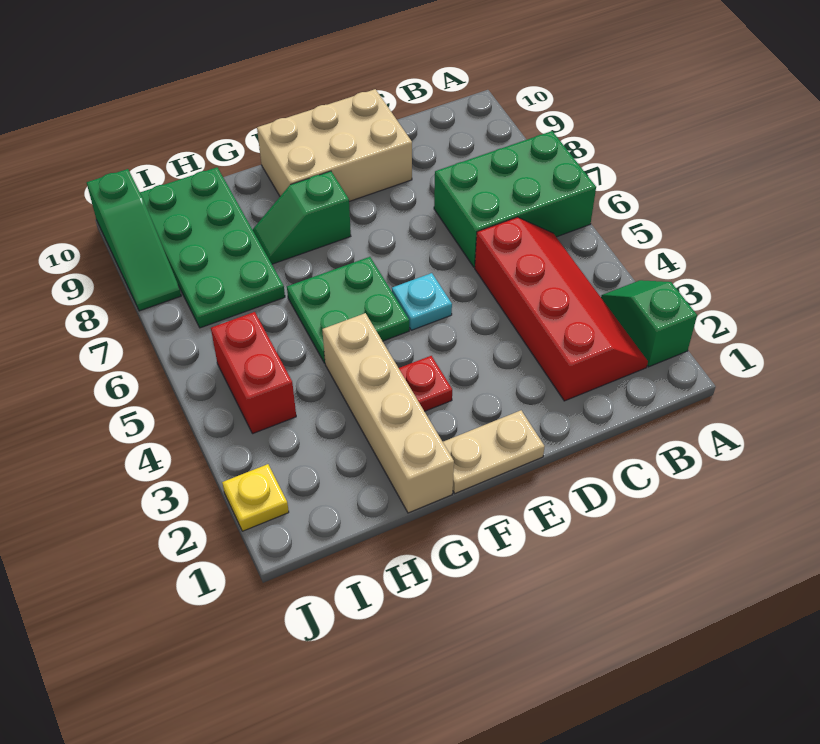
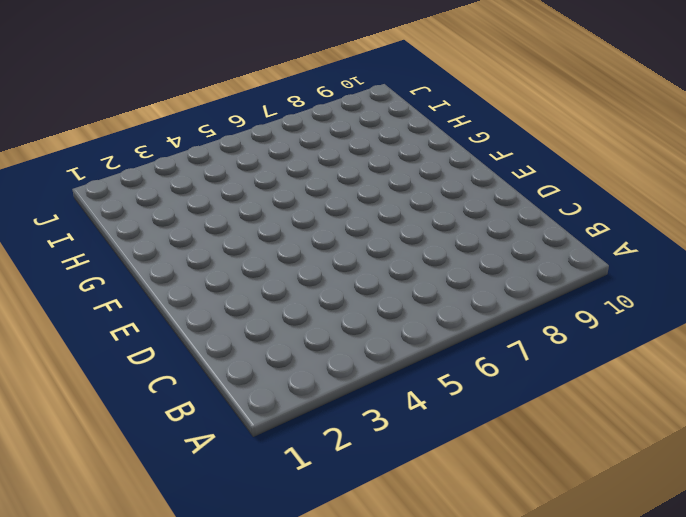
none -> green slope A2:A3 level 1 top 2
none -> green brick A6:C7 level 1
none -> red slope B2:C5 level 1 top C

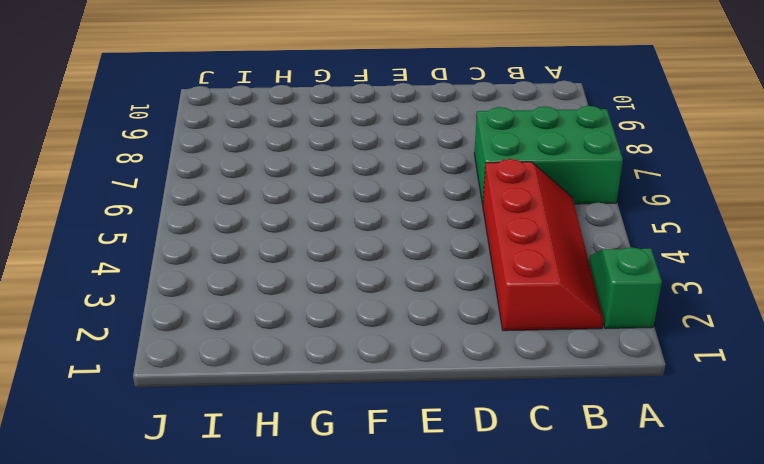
none -> tan brick D9:F10 level 1
none -> tan plate E1:F1 level 1
none -> cyan plate E5 level 1

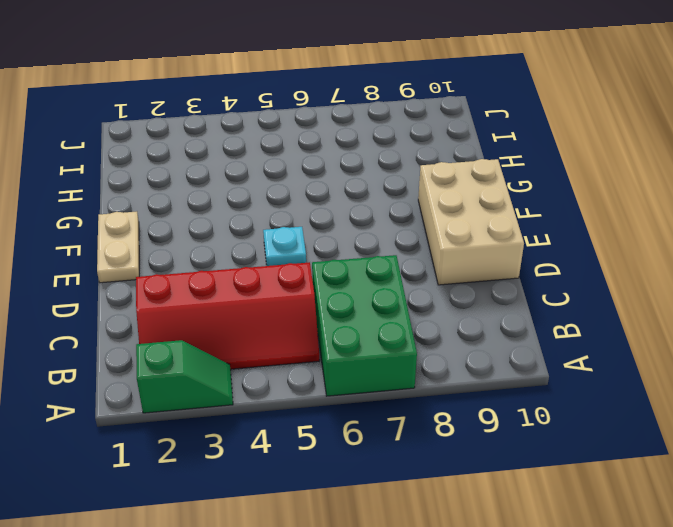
none -> red plate F3 level 1
none -> green plate F5:G6 level 1
none -> green slope F8:G8 level 1 top F

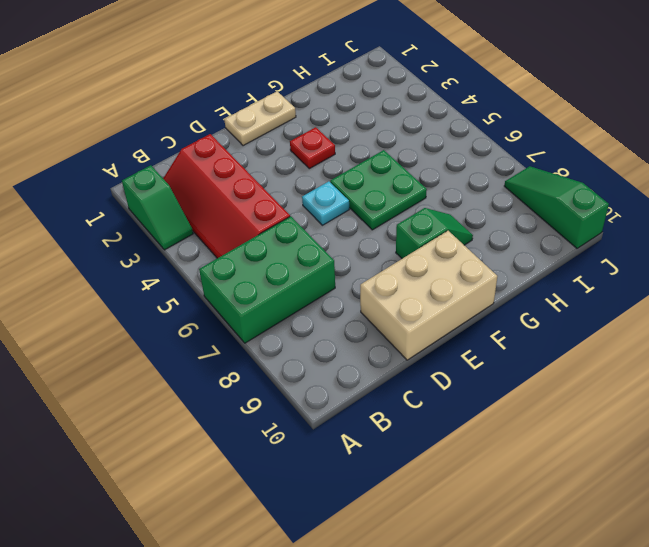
none -> tan brick G1:G4 level 1
none -> green plate H7:I10 level 1
none -> red brick I4:I5 level 1

